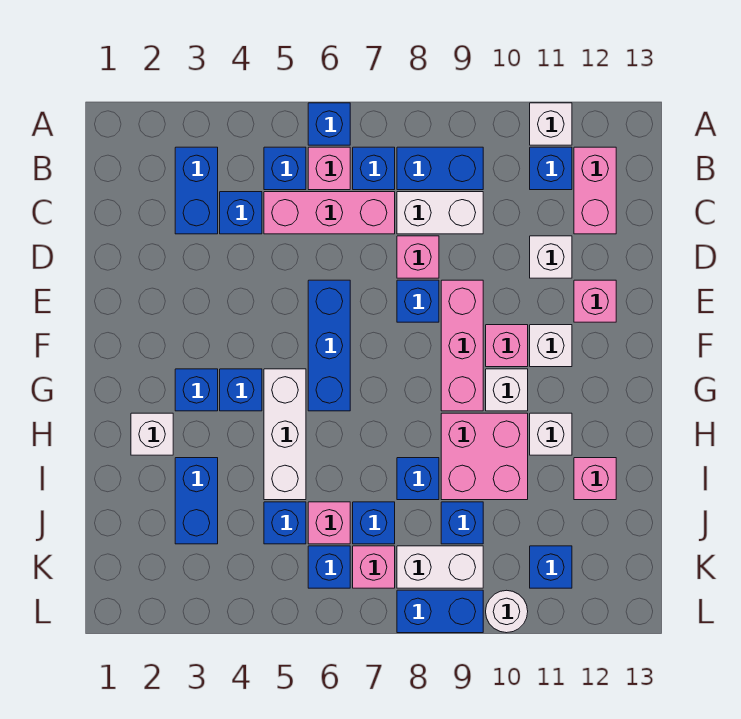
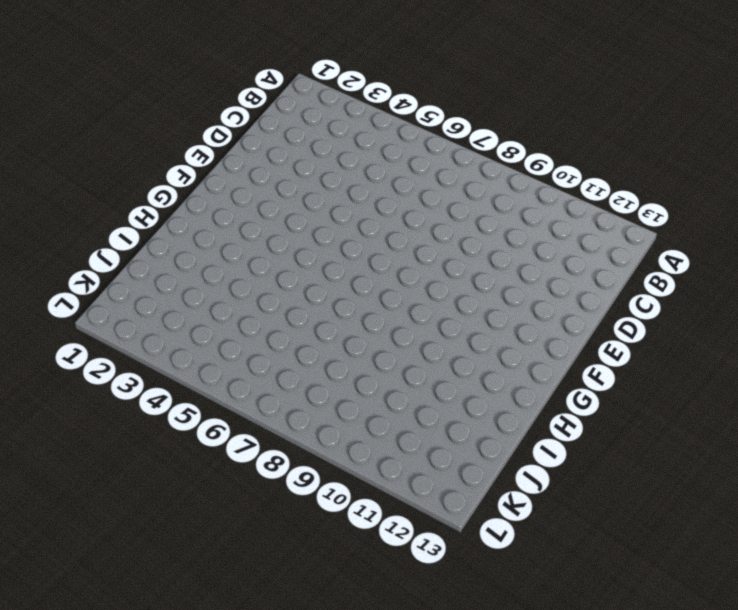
none -> blue brick A6 level 1
none -> white brick A11 level 1
none -> blue brick B3:C3 level 1
none -> blue brick B5 level 1

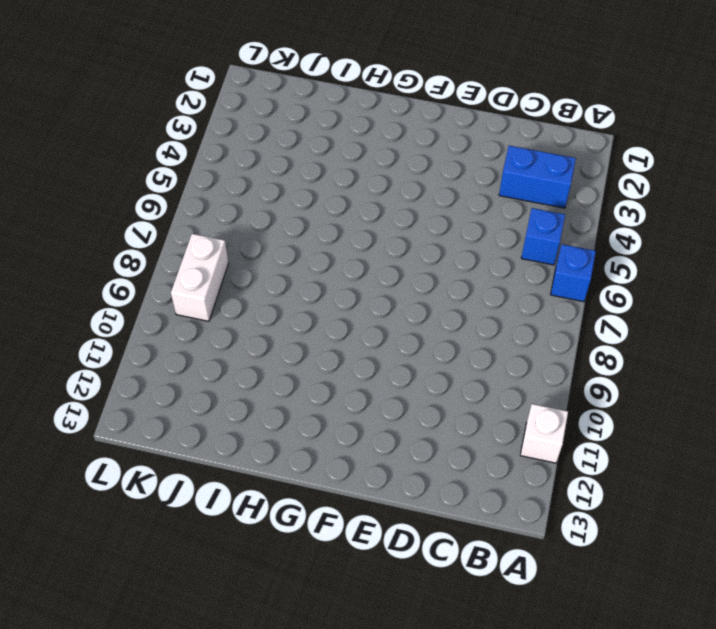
none -> pink brick B6 level 1
none -> blue brick B7 level 1
none -> blue brick B8:B9 level 1
none -> blue brick B11 level 1

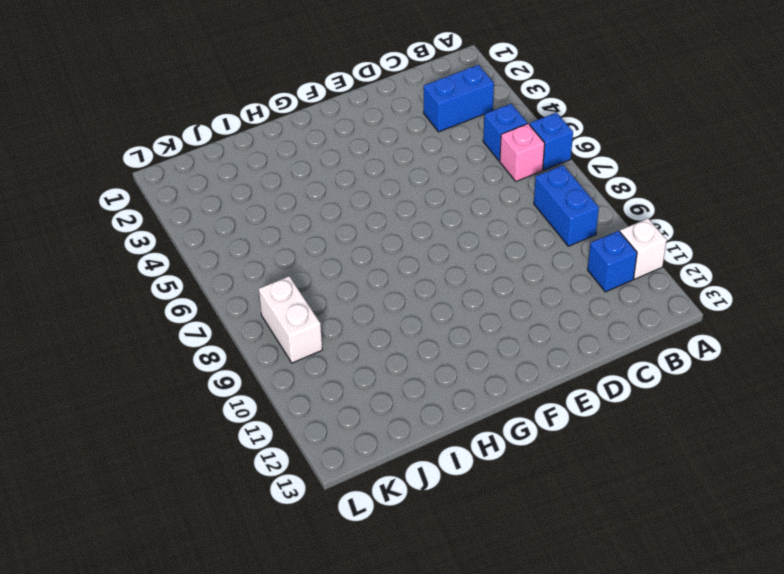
none -> blue brick B7 level 1
none -> pink brick B12:C12 level 1
none -> blue brick C4 level 1
none -> pink brick C5:C7 level 1

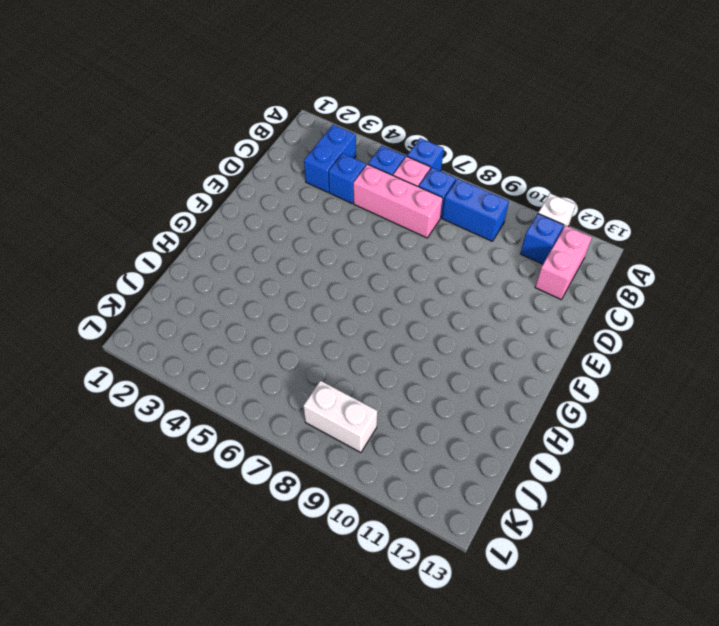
none -> white brick C8:C9 level 1
none -> pink brick D8 level 1
none -> white brick D11 level 1
none -> blue brick E6:G6 level 1

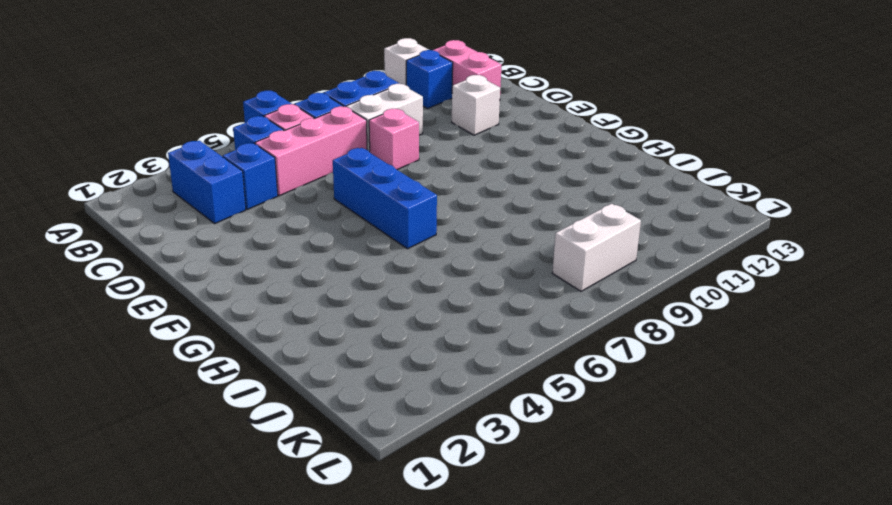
none -> blue brick E8 level 1
none -> pink brick E9:G9 level 1
none -> pink brick E12 level 1
none -> pink brick F10 level 1

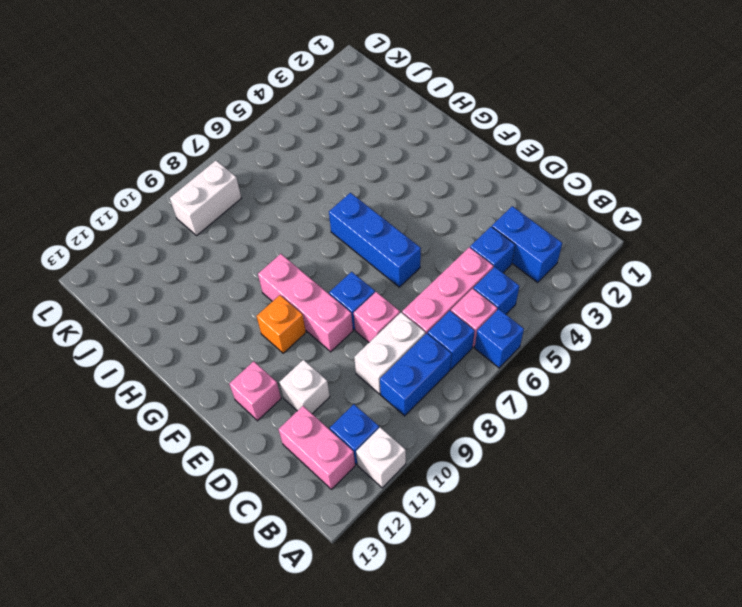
orange brick F10 level 1 -> pink brick F10 level 1
none -> white brick F11 level 1
none -> blue brick G3 level 1
none -> blue brick G4 level 1
none -> white brick G5:I5 level 1

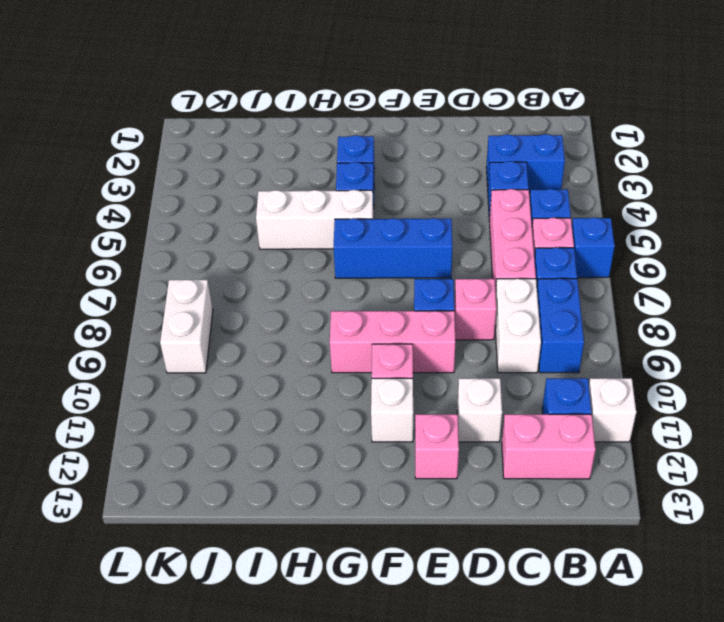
none -> white brick G10 level 1
none -> white brick H2 level 1
none -> pink brick H9:I10 level 1
none -> white brick H11 level 1

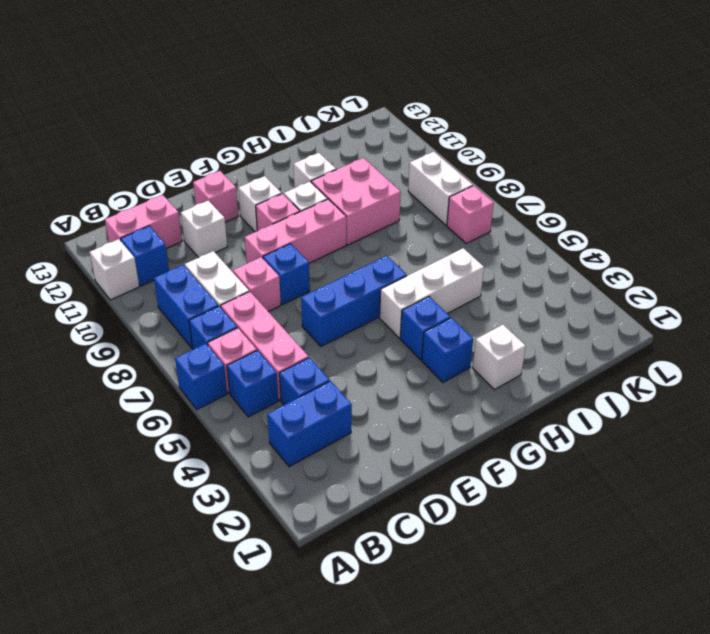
none -> blue brick I3:J3 level 1
none -> blue brick I8 level 1
none -> pink brick I12 level 1
none -> blue brick J5 level 1

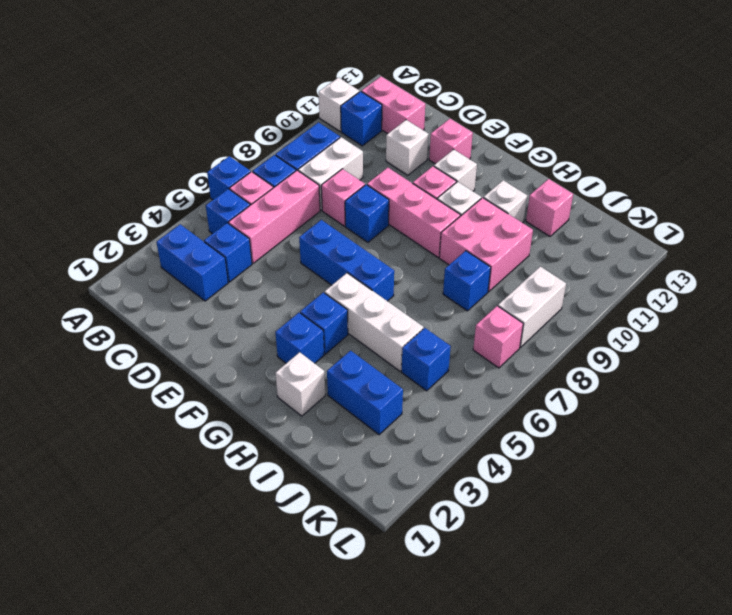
none -> pink brick J6 level 1
none -> blue brick J7 level 1
none -> blue brick J9 level 1
none -> blue brick K6 level 1

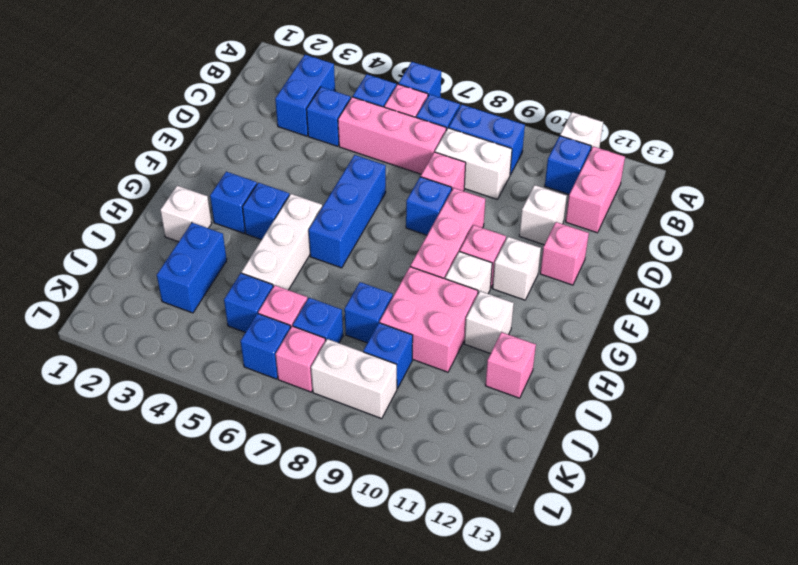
none -> blue brick K11 level 1
none -> blue brick L8:L9 level 1
none -> white round brick L10 level 1

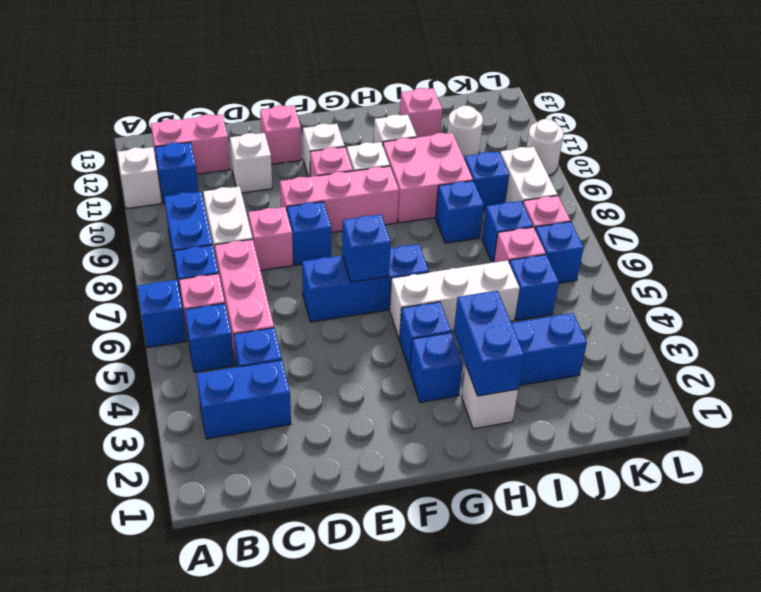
blue brick F6 level 2 -> blue brick K11 level 1
blue brick H2:H3 level 2 -> blue brick L8:L9 level 1
white round brick J11 level 1 -> none

